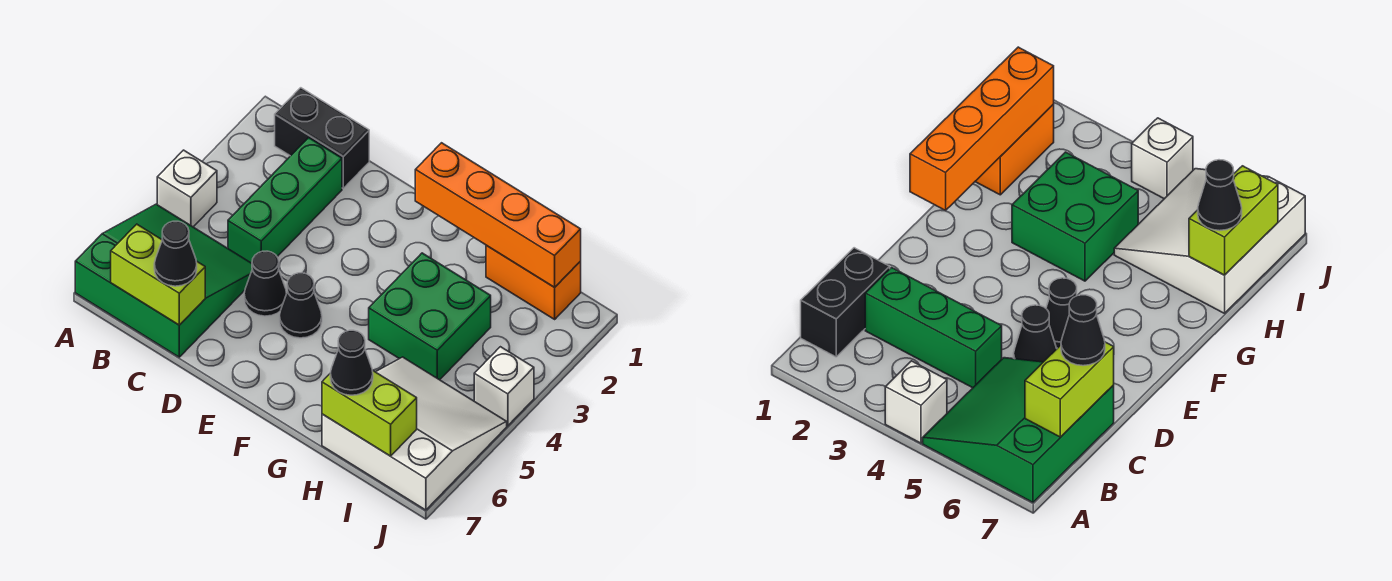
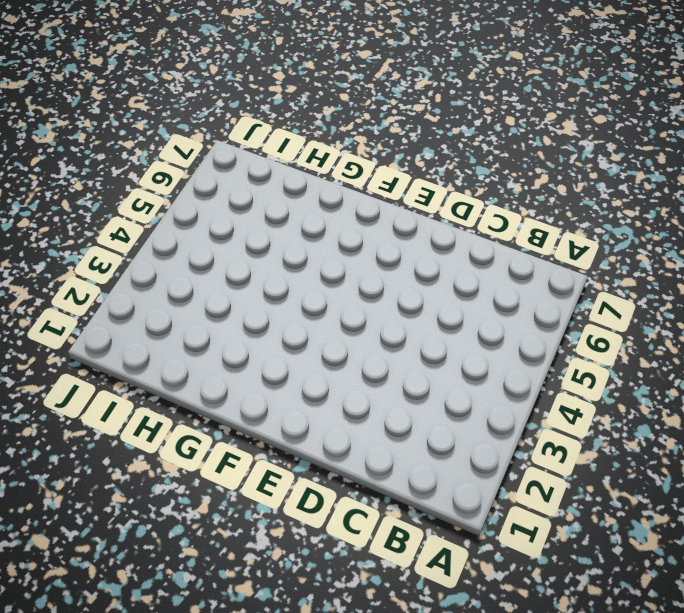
none -> white brick A4 level 1
none -> green slope A5:C7 level 1 top 7
none -> black brick B1:C1 level 1

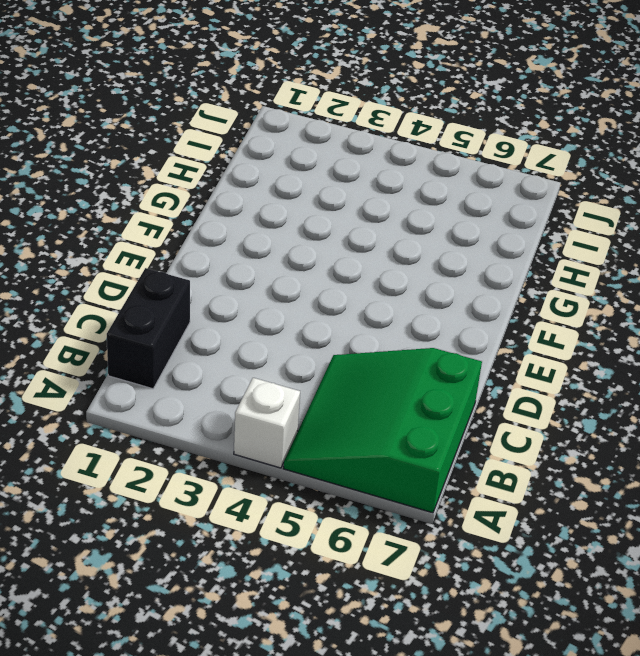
none -> green brick C2:C4 level 1
none -> black cone D5 level 1
none -> black cone E5 level 1

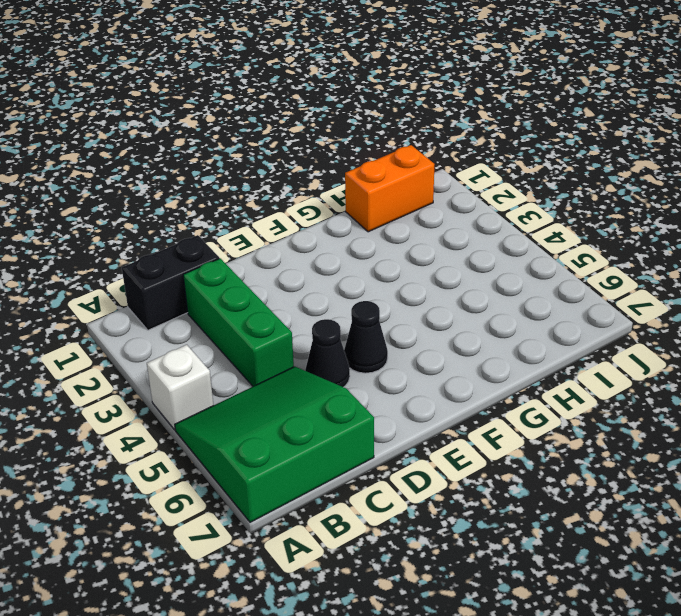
none -> green brick G3:H4 level 1
none -> white slope H5:J7 level 1 top 7
none -> white brick J4 level 1

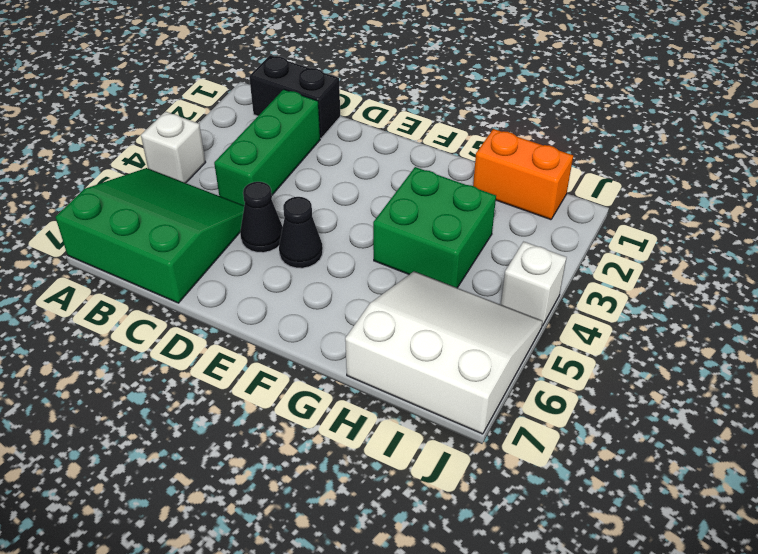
none -> lime brick B7:C7 level 2
none -> orange brick F1:I1 level 2
none -> lime brick H7:I7 level 2

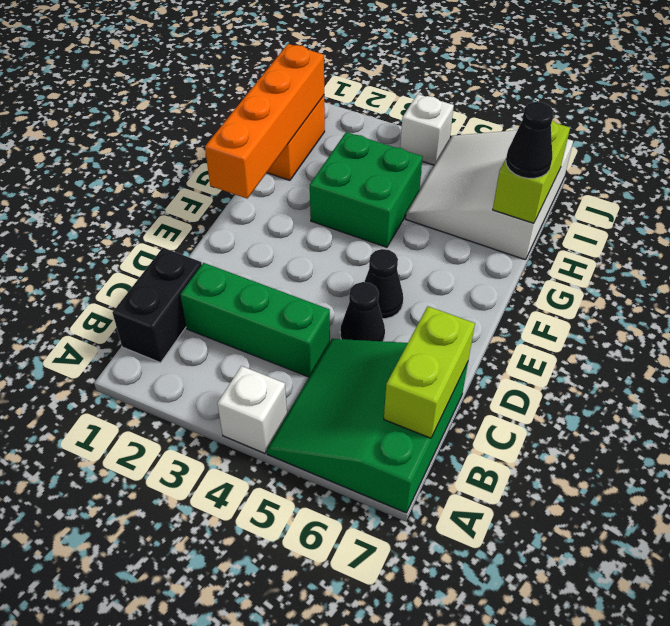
none -> black cone C7 level 3

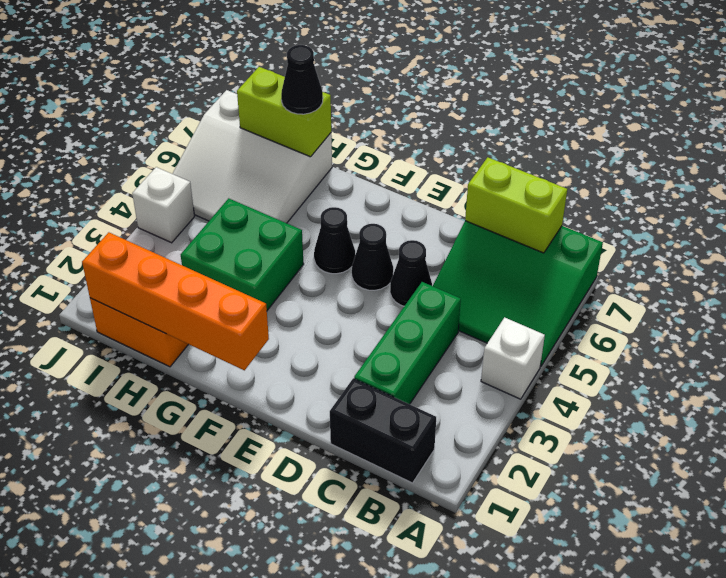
black cone F5 level 1 -> black cone C7 level 3

